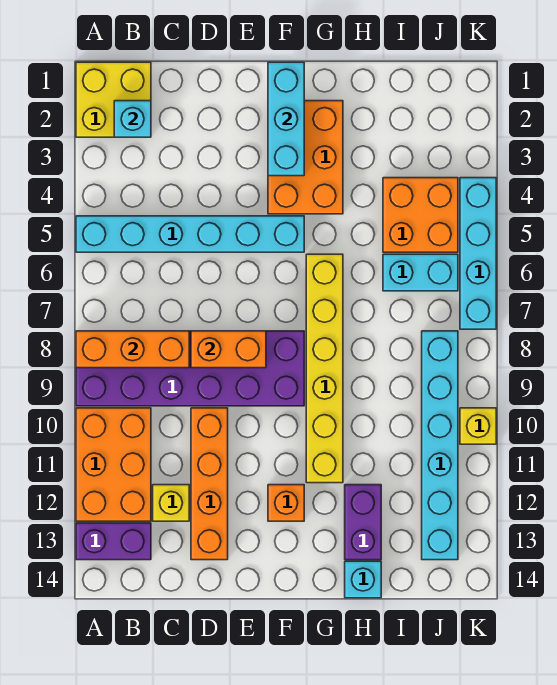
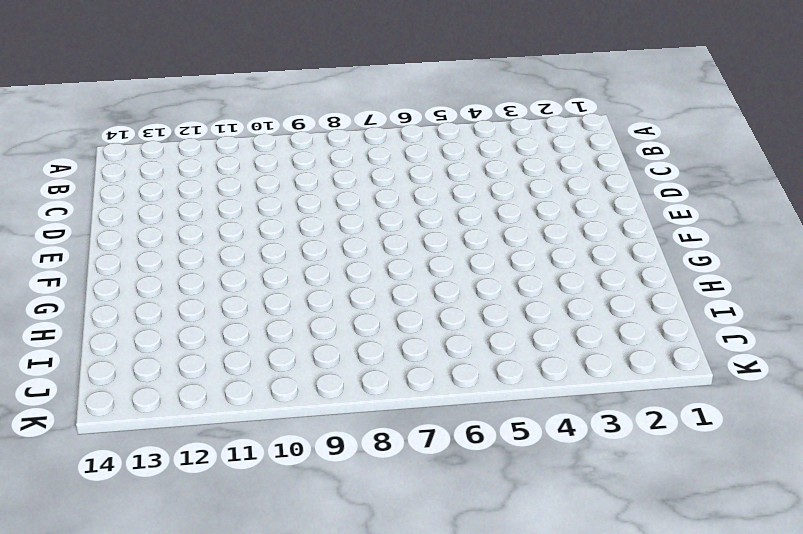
none -> yellow brick A1:B2 level 1
none -> cyan brick A5:F5 level 1
none -> purple brick A8:F9 level 1

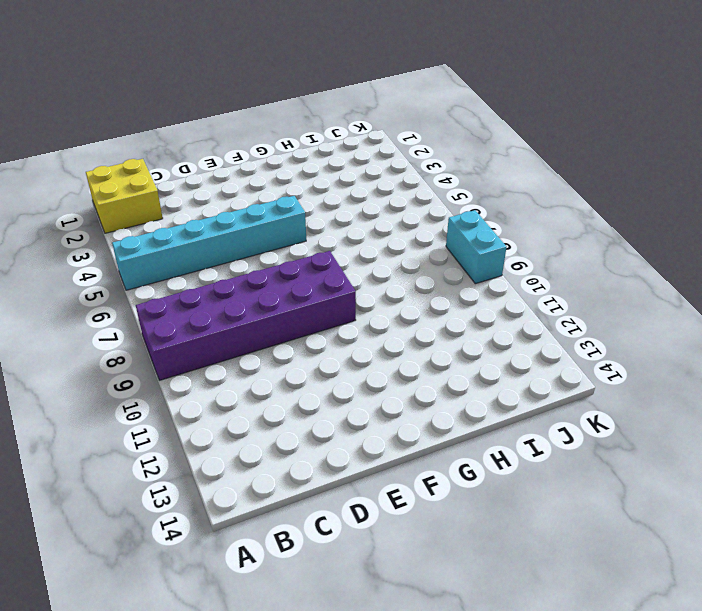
cyan brick K8:K9 level 1 -> cyan brick I6:J6 level 1
none -> orange brick A10:B12 level 1
none -> purple brick A13:B13 level 1
none -> yellow brick C12 level 1

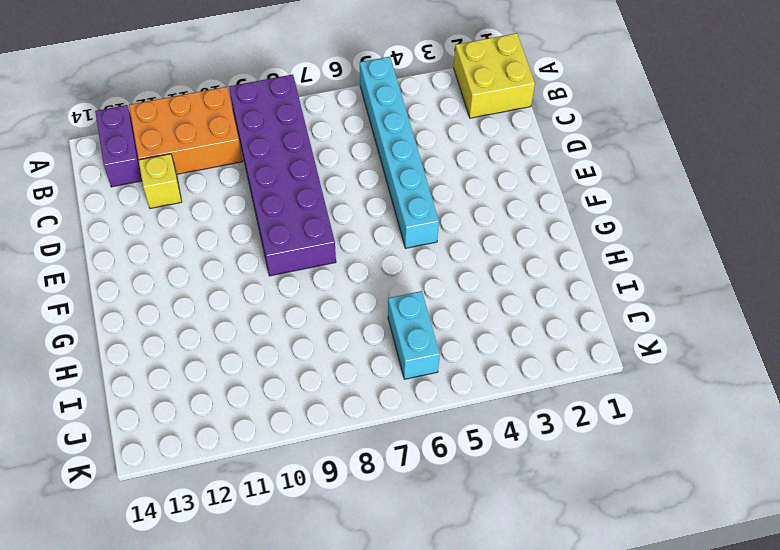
none -> orange brick D10:D13 level 1
none -> orange brick F2:G4 level 1
none -> orange brick F12 level 1

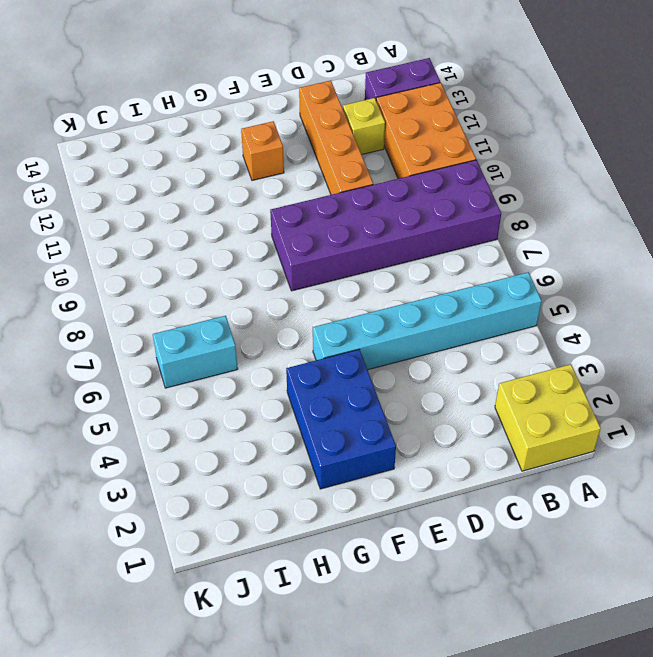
blue brick F2:G4 level 1 -> orange brick F2:G4 level 1
none -> yellow brick G6:G11 level 1
none -> purple brick H12:H13 level 1
none -> cyan brick H14 level 1

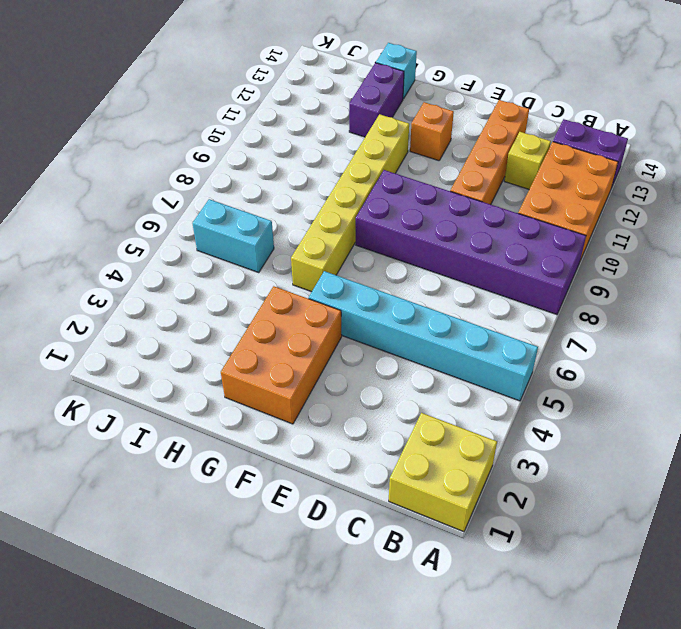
none -> orange brick I4:J5 level 1
none -> cyan brick J8:J13 level 1
none -> cyan brick K4:K7 level 1

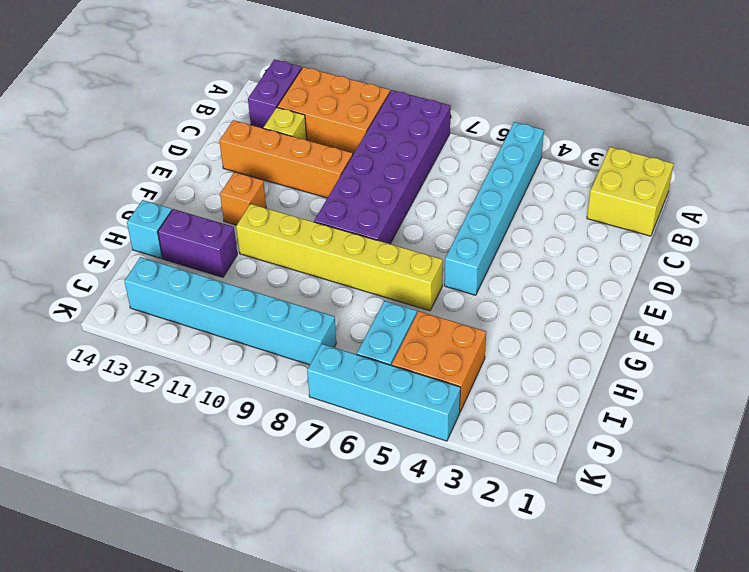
none -> orange brick F2:G4 level 1
none -> yellow brick K10 level 1
none -> orange brick A8:C8 level 2

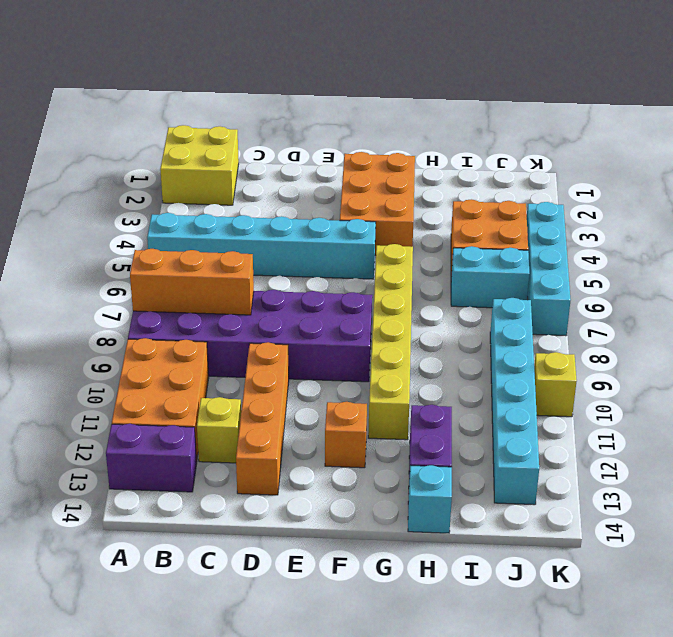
none -> cyan brick B2 level 2
none -> orange brick D8:E8 level 2
none -> cyan brick F1:F3 level 2

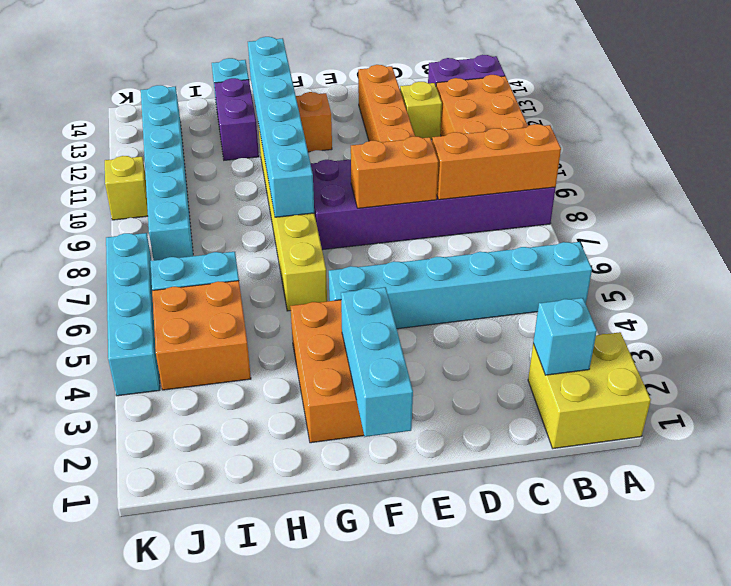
cyan brick G8:G13 level 2 -> none

